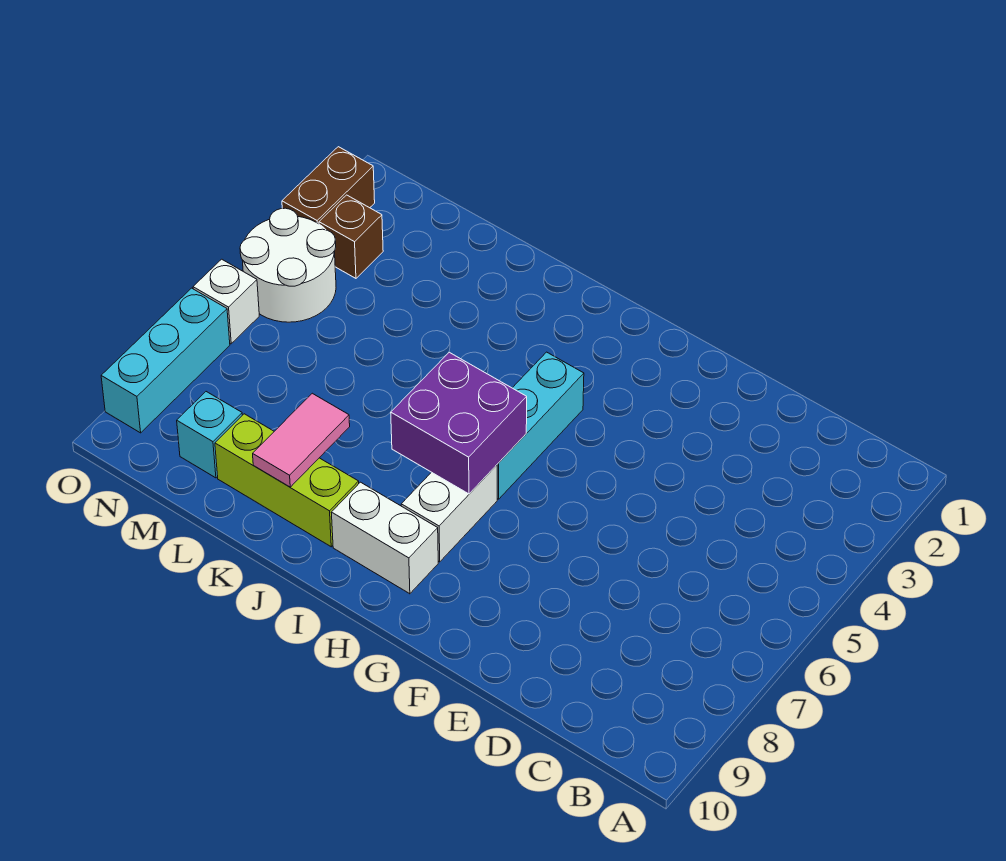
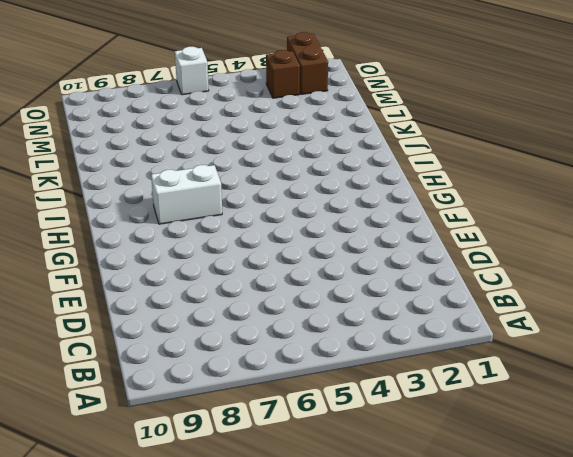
brown brick N2:O2 level 1 -> brown brick O2:O3 level 1
none -> cyan brick H4:H6 level 1
none -> white brick H9:I9 level 1
none -> lime brick J9:L9 level 1

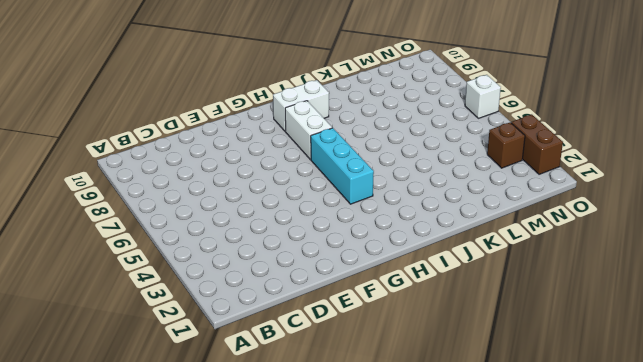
none -> lime brick J9:L9 level 1
none -> cyan brick M9 level 1
none -> white round brick N4:O5 level 1

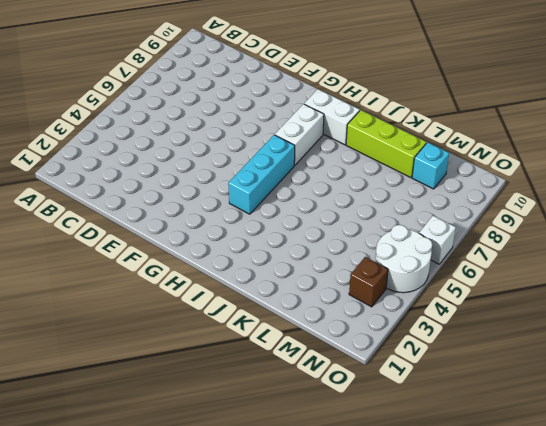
none -> brown brick O2:O3 level 1
none -> cyan brick O7:O9 level 1
none -> purple brick H6:I7 level 2

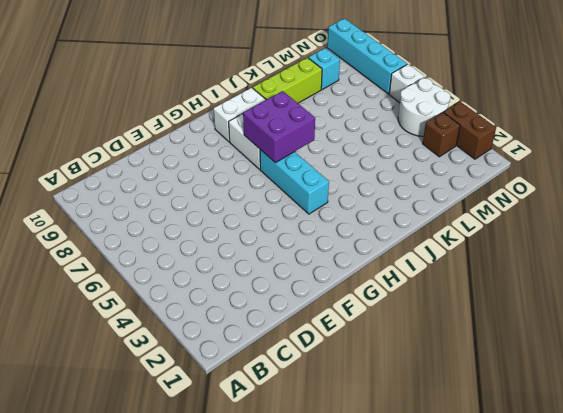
cyan brick O7:O10 level 1 -> cyan brick O7:O9 level 1
none -> pink tile K8:K9 level 2

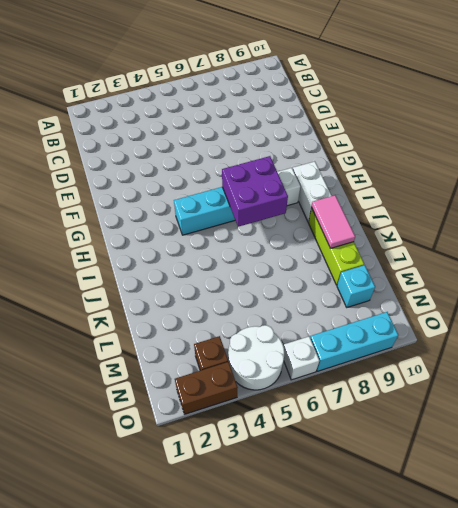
pink tile J9:K9 level 2 -> pink tile K8:K9 level 2

